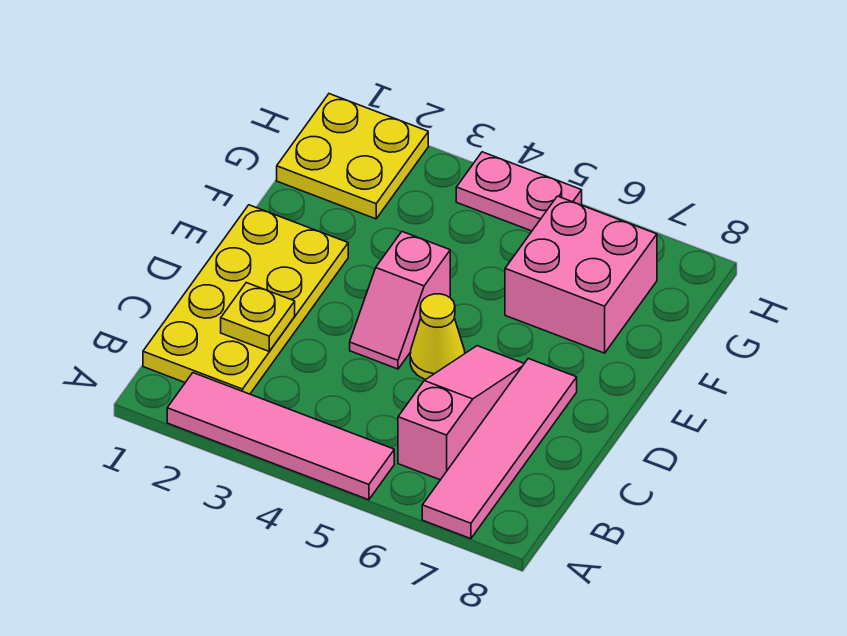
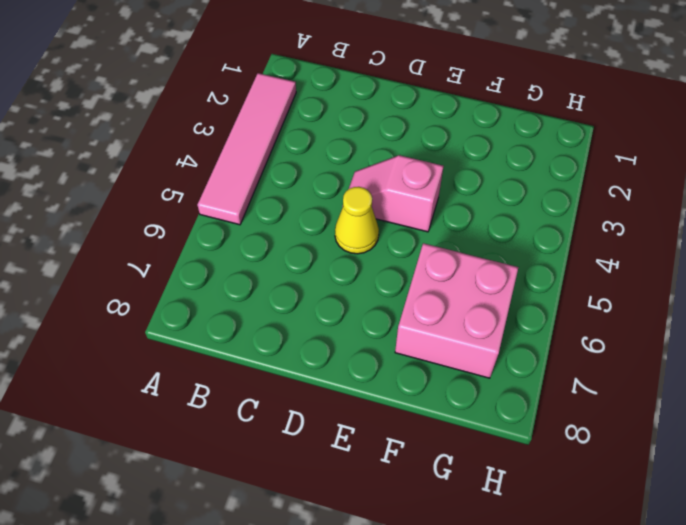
none -> pink tile A7:D7 level 1
none -> yellow plate B1:E2 level 1

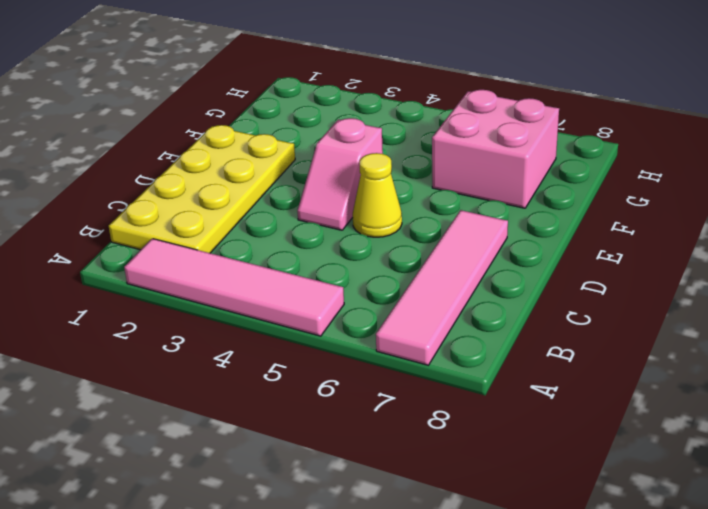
none -> pink slope B6:D6 level 1 top B
none -> yellow plate G1:H2 level 1

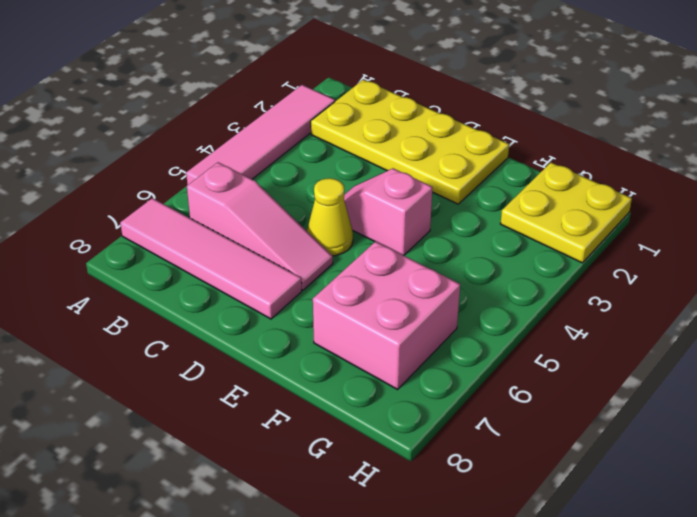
none -> pink plate H4:H5 level 1
none -> yellow plate C2 level 2

